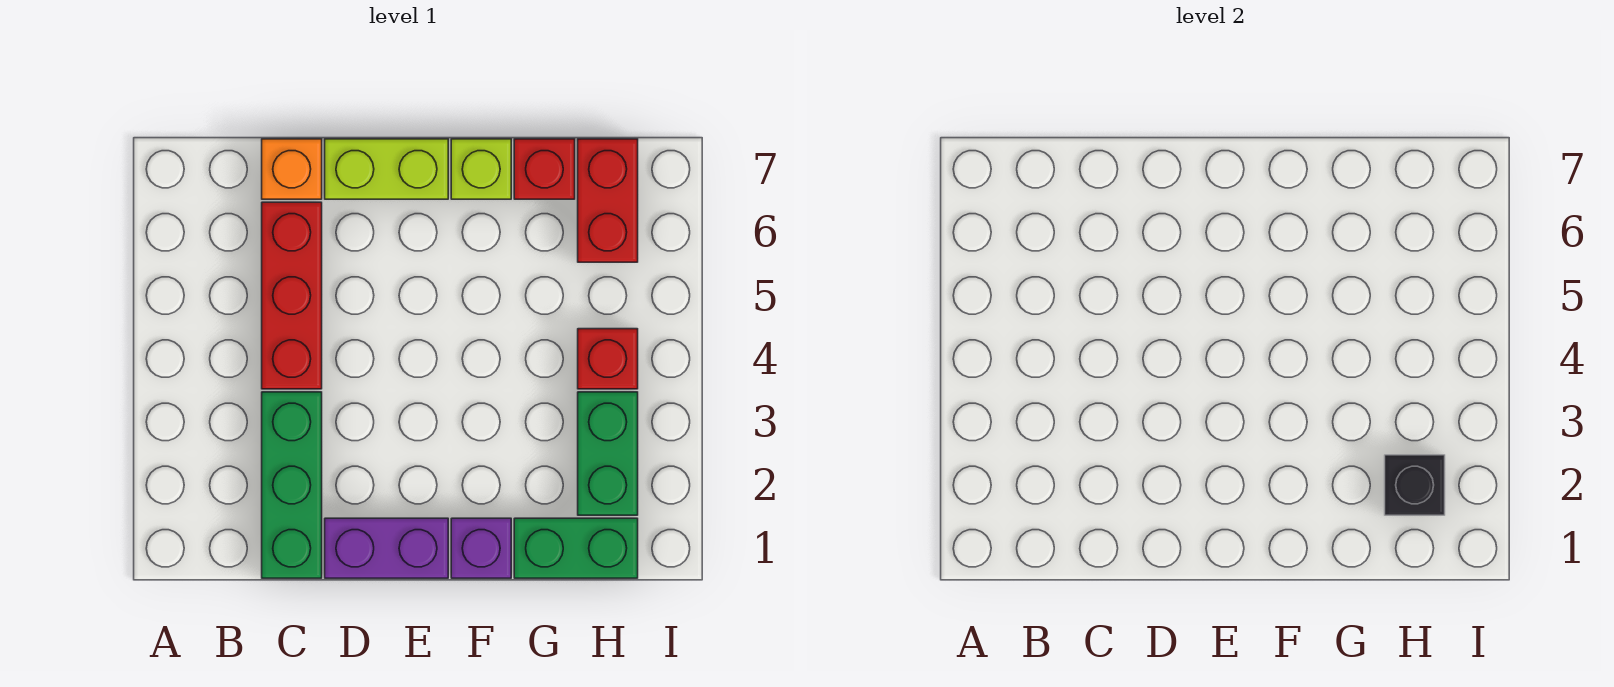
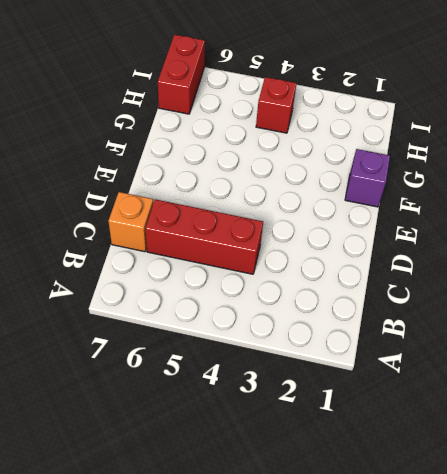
red brick H7:I7 level 1 -> red brick H6:H7 level 1
none -> green brick C1:C3 level 1
none -> purple brick D1:E1 level 1
none -> lime brick D7:E7 level 1

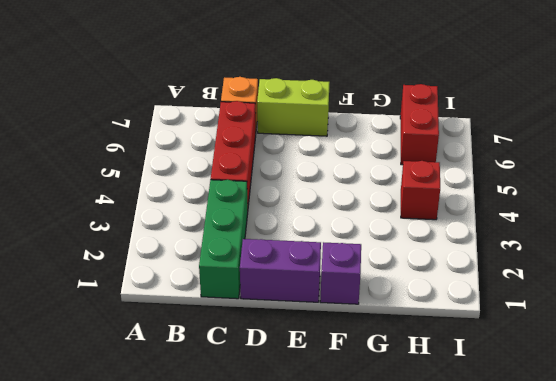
none -> lime brick F7 level 1
none -> green brick G1:H1 level 1
none -> red brick G7 level 1

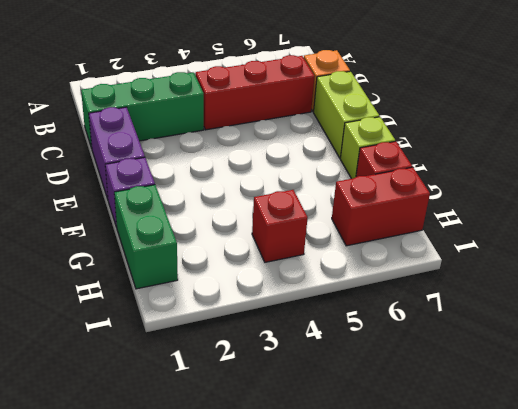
none -> green brick H2:H3 level 1
none -> black brick H2 level 2

